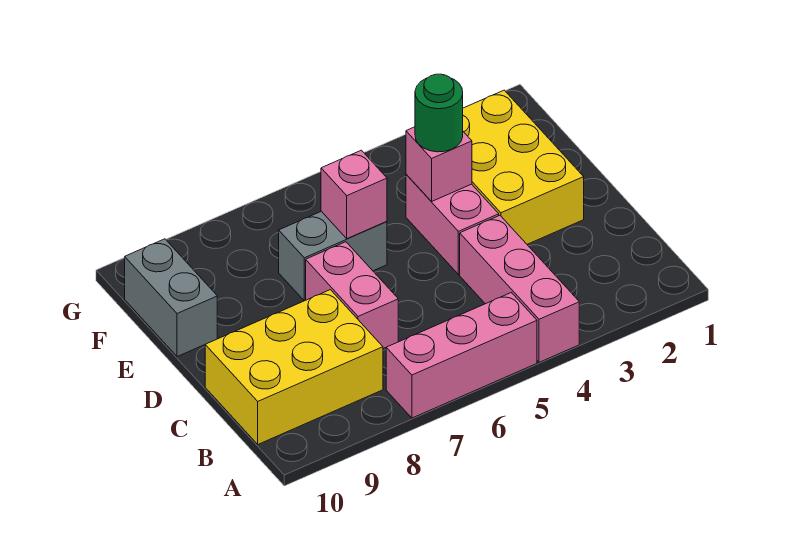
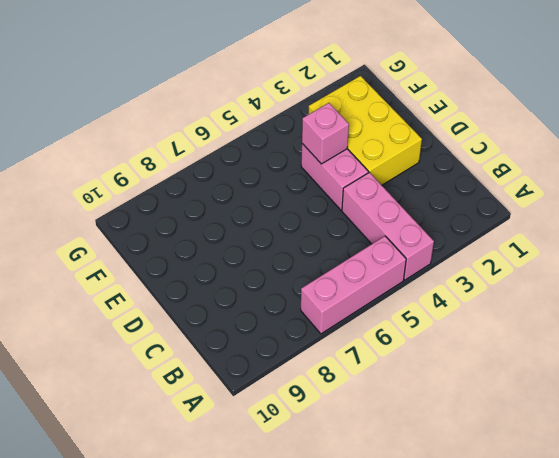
none -> yellow brick B8:C10 level 1
none -> pink brick C7:D7 level 1

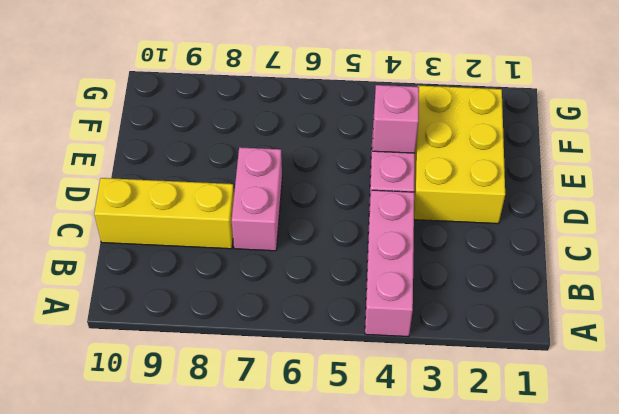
yellow brick C8:C10 level 1 -> yellow brick B8:C10 level 1
none -> pink brick A5:A7 level 1
none -> grey brick E6:E7 level 1

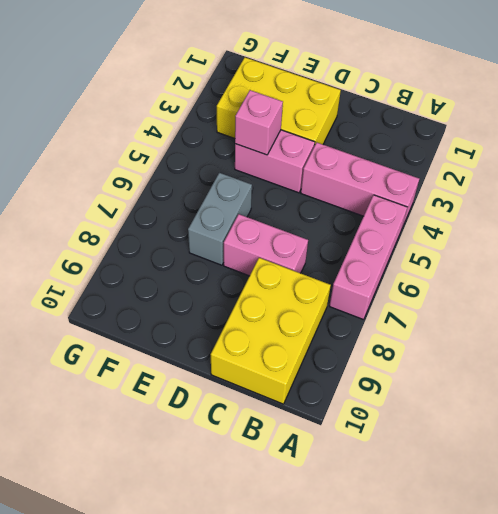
none -> grey brick E10:F10 level 1
none -> pink brick E6 level 2

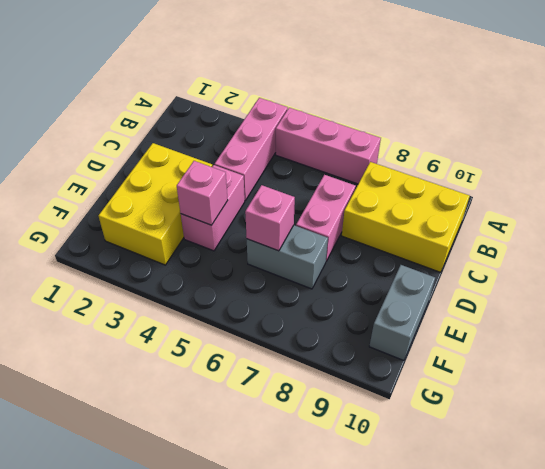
none -> green round brick E4 level 3

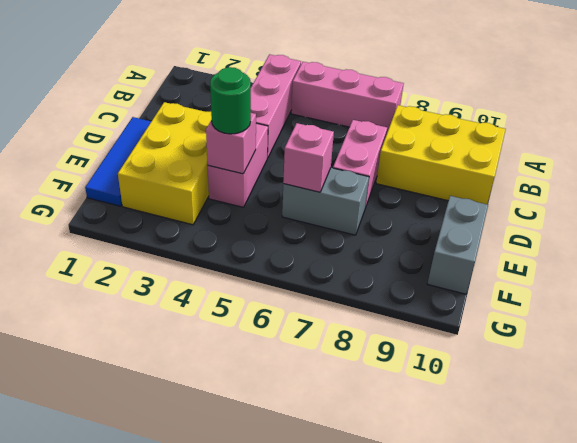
blue tile D1:F1 level 1 -> none

